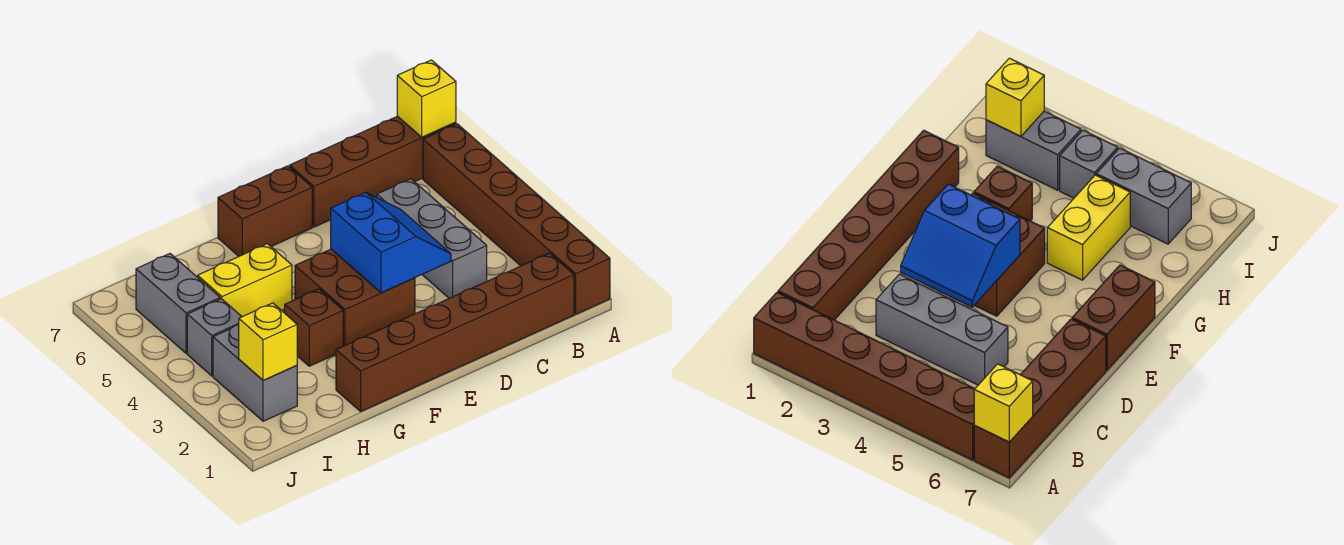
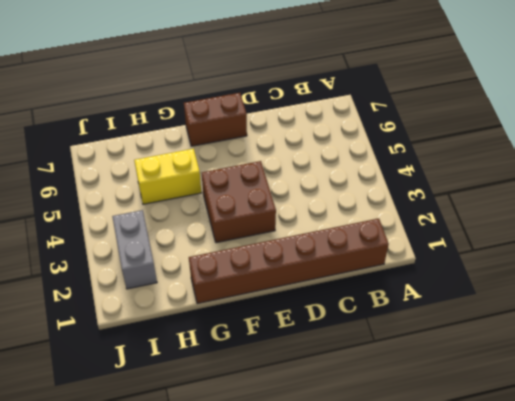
none -> brown brick A1:A6 level 1
none -> brown brick A7:D7 level 1
none -> grey brick C3:C5 level 1

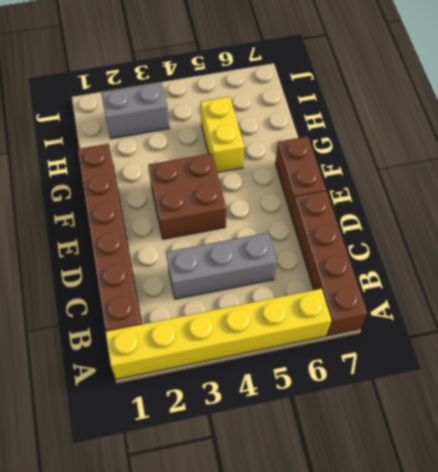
yellow brick A1:A6 level 1 -> brown brick A1:A6 level 1
none -> brown brick G3 level 1
none -> grey brick I4 level 1
none -> grey brick I5:I6 level 1

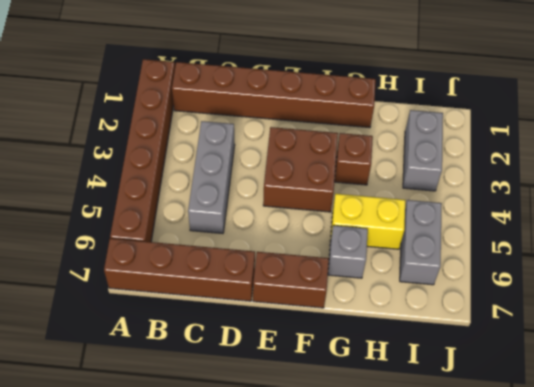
grey brick G6 level 1 -> grey brick I4 level 1
none -> yellow brick A7 level 2
none -> blue slope D3:E4 level 2 top E
none -> yellow brick I2 level 2

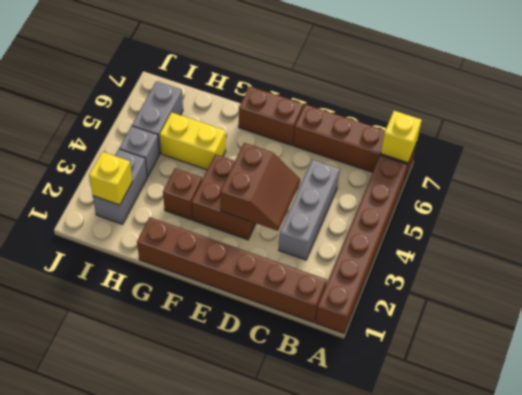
brown slope D3:E4 level 2 top E -> blue slope D3:E4 level 2 top E

